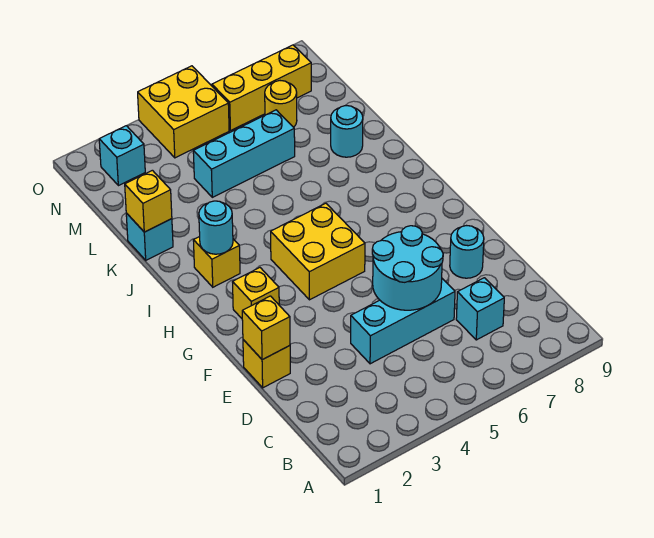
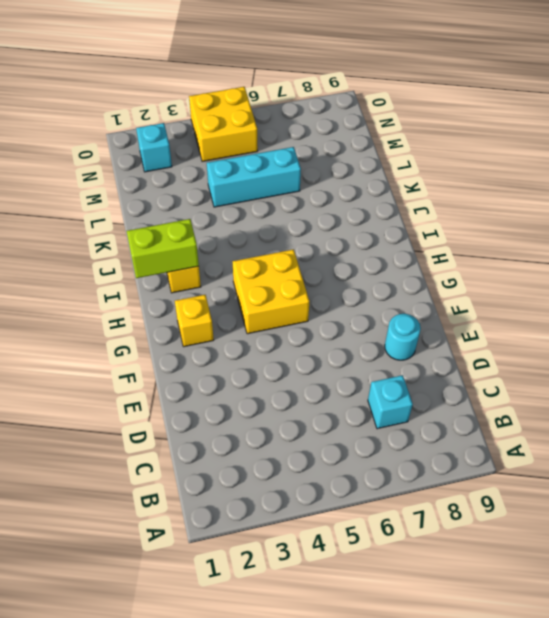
lime brick I1:I2 level 2 -> cyan round brick I2 level 2
none -> cyan brick D4:D6 level 1
none -> yellow brick E1 level 1
none -> cyan brick K1 level 1

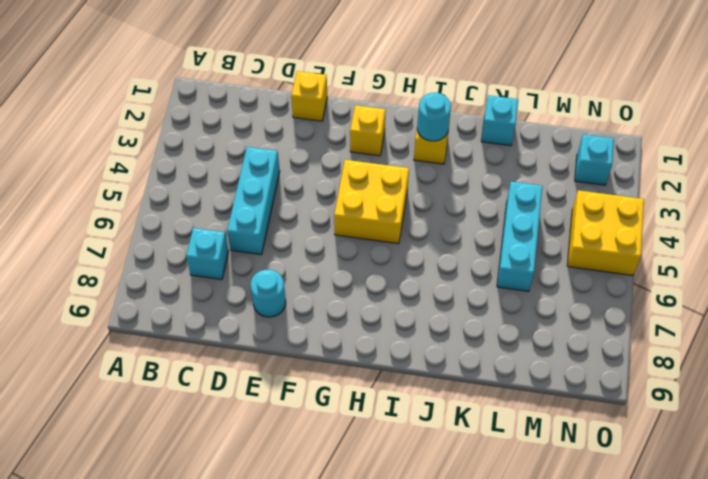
none -> cyan round brick K8 level 1
none -> yellow round brick M7 level 1
none -> yellow brick N6:N8 level 1

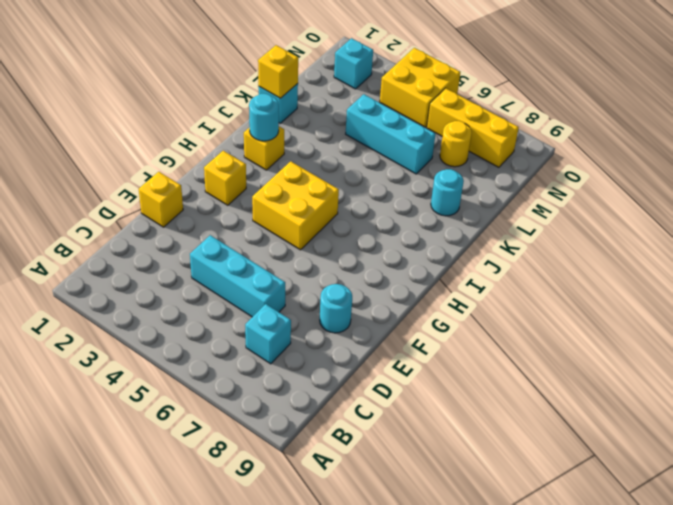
none -> cyan round brick D5:E6 level 2
none -> yellow brick E1 level 2

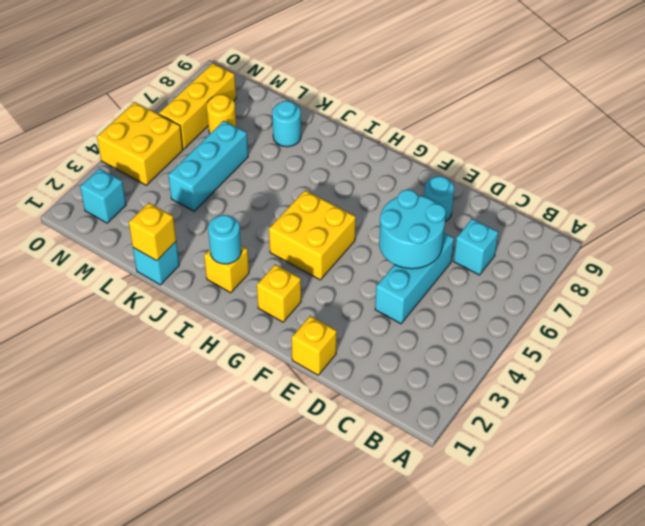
none -> yellow brick E1 level 2

